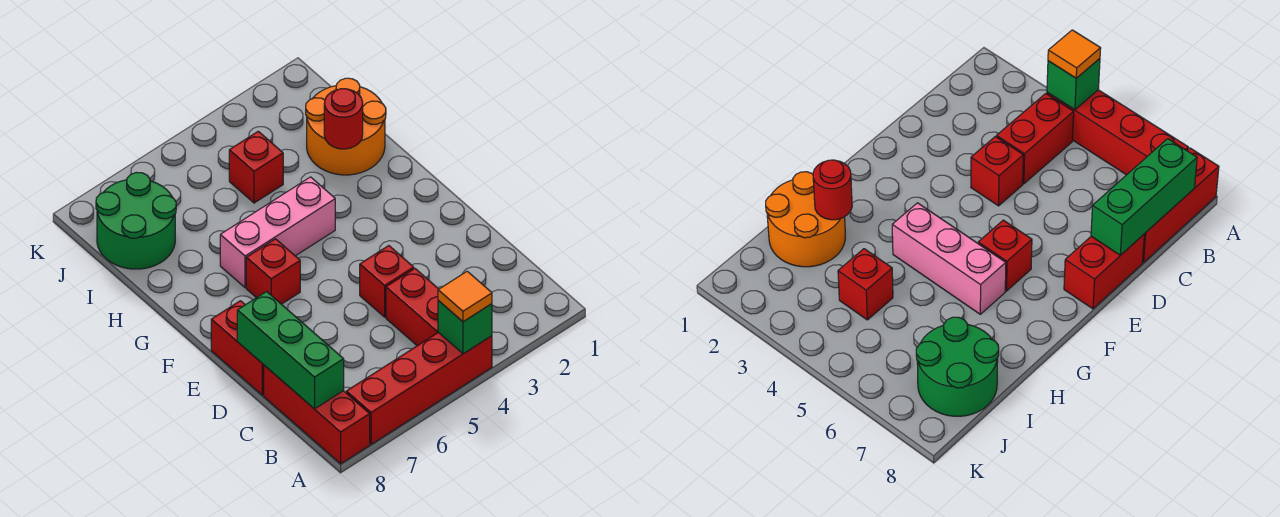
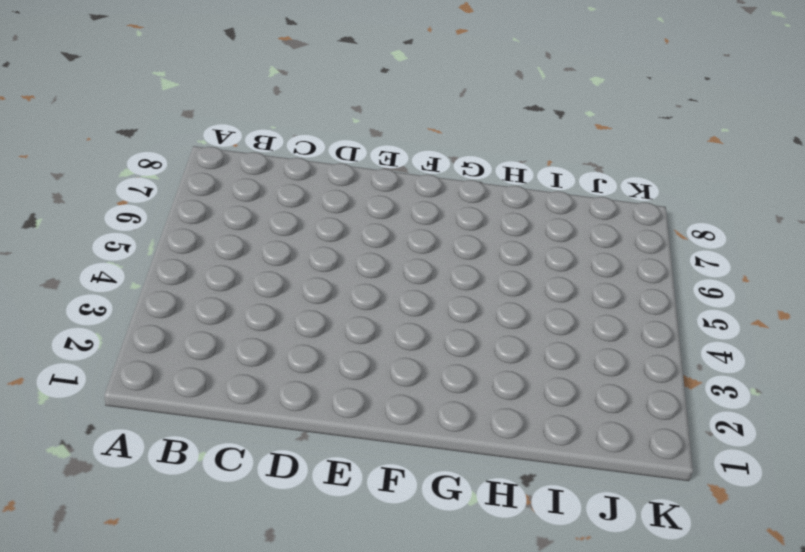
none -> red brick A4:A7 level 1
none -> red brick A8:C8 level 1
none -> red brick B4:C4 level 1

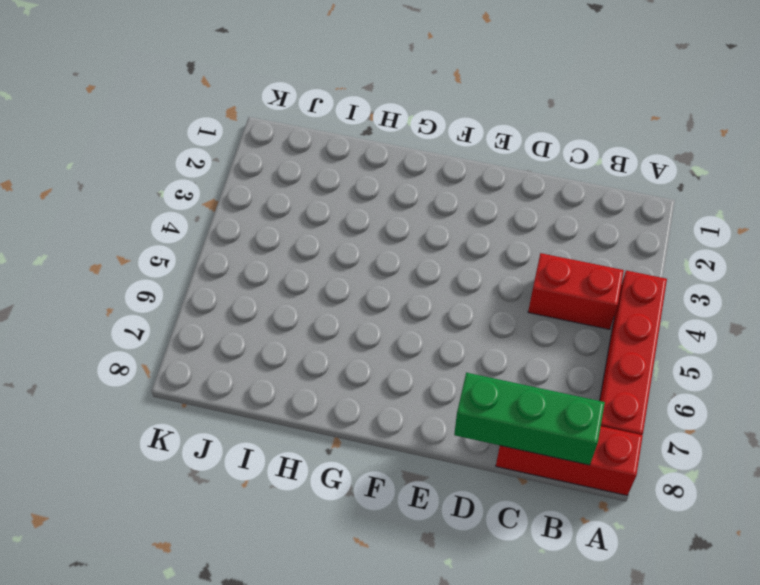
none -> red brick D4 level 1
none -> red brick D8:E8 level 1
none -> red brick F6 level 1

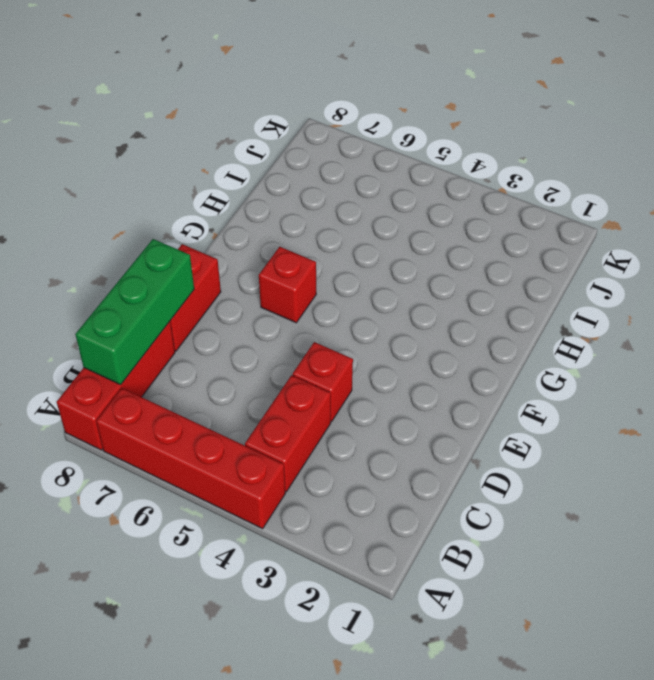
none -> pink brick G4:G6 level 1
none -> orange round brick H1:I2 level 1
none -> red brick I4 level 1

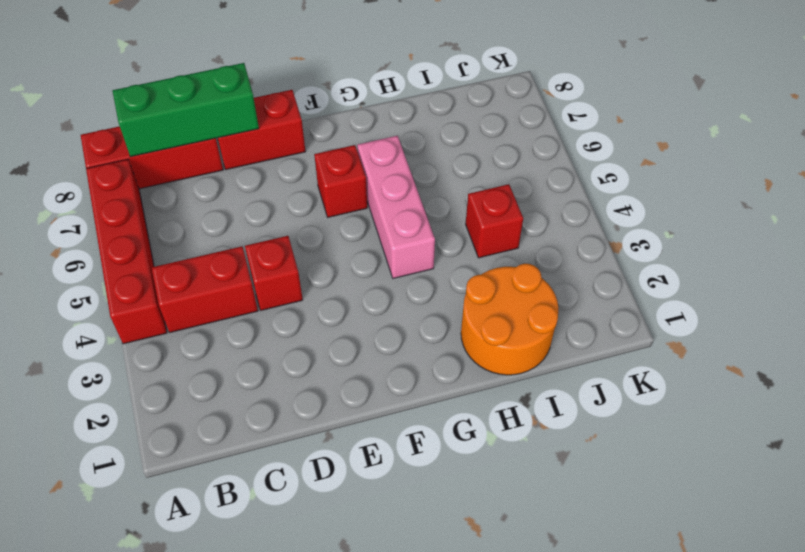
none -> green round brick I7:J8 level 1
none -> green brick A4 level 2
none -> red round brick H2 level 2

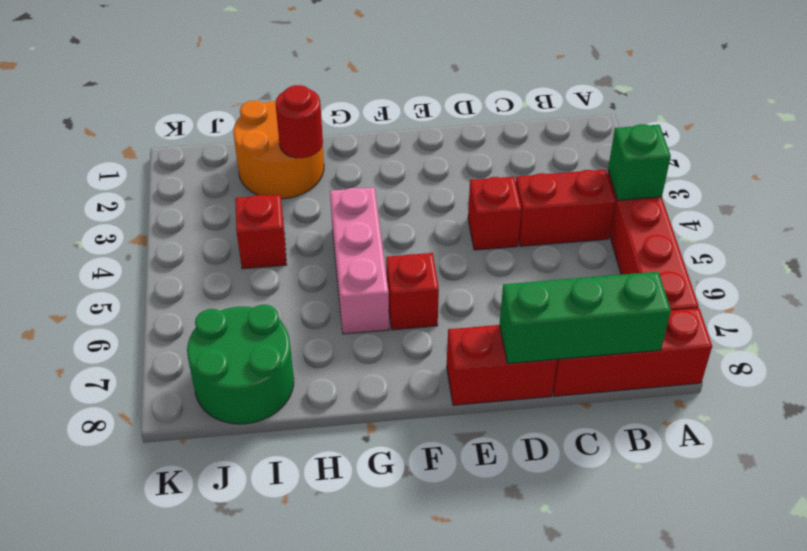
none -> orange tile A4 level 3

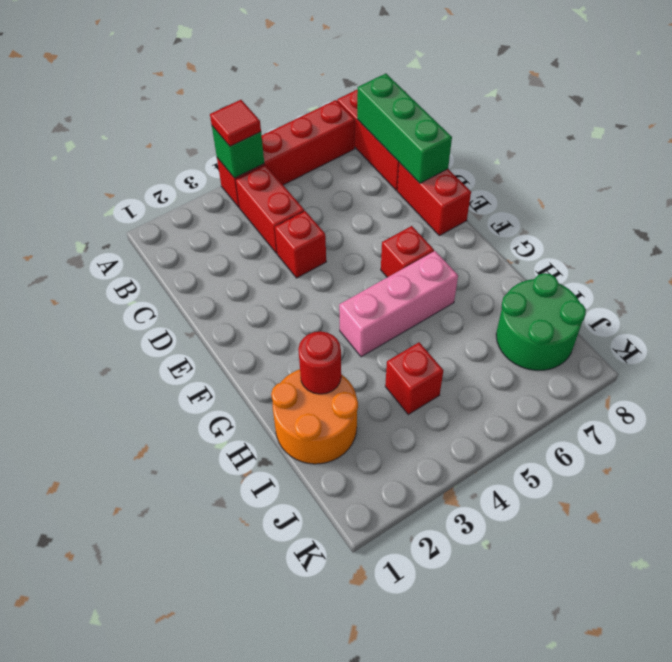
red tile A4 level 3 -> orange tile A4 level 3

